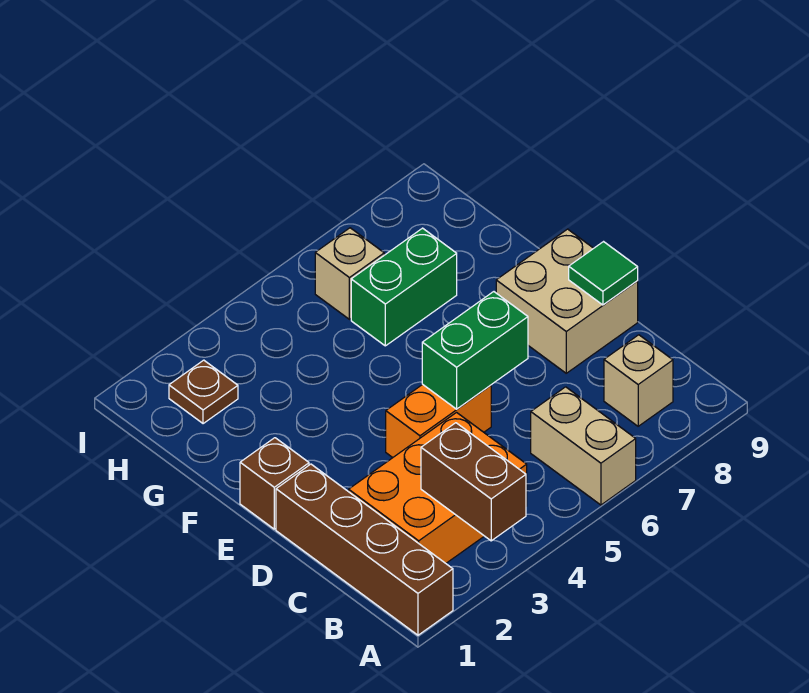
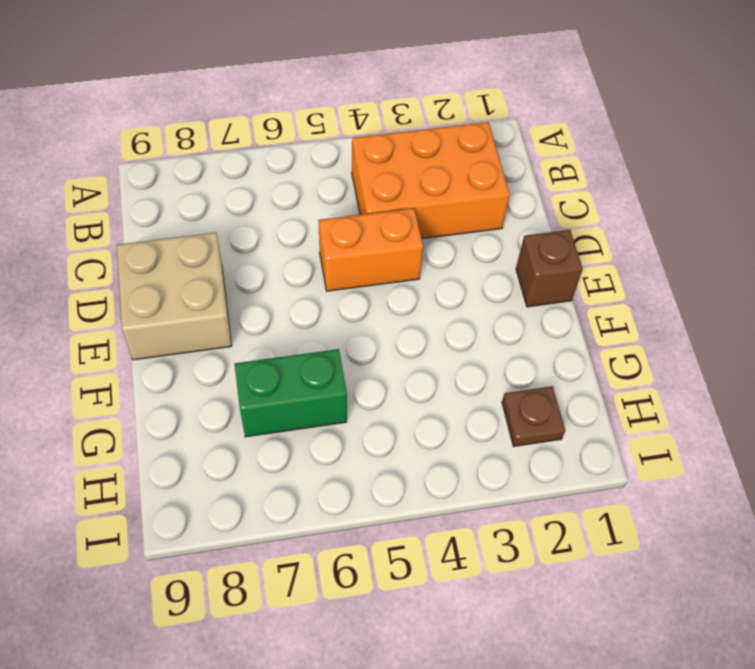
none -> brown brick A1:D1 level 1
none -> tan brick A6:B6 level 1
none -> tan brick B8 level 1

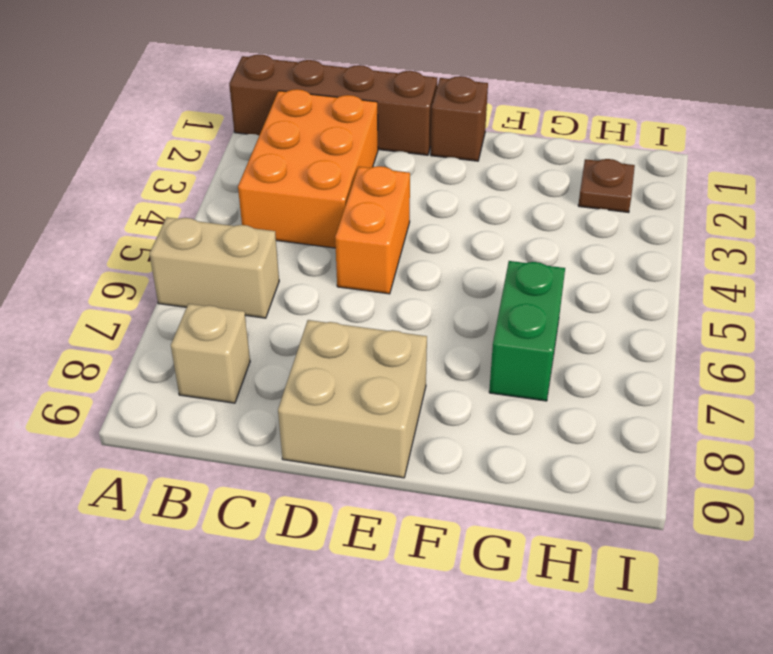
none -> tan brick H6 level 1
none -> brown brick A3:B3 level 2
none -> green brick D5:D6 level 2

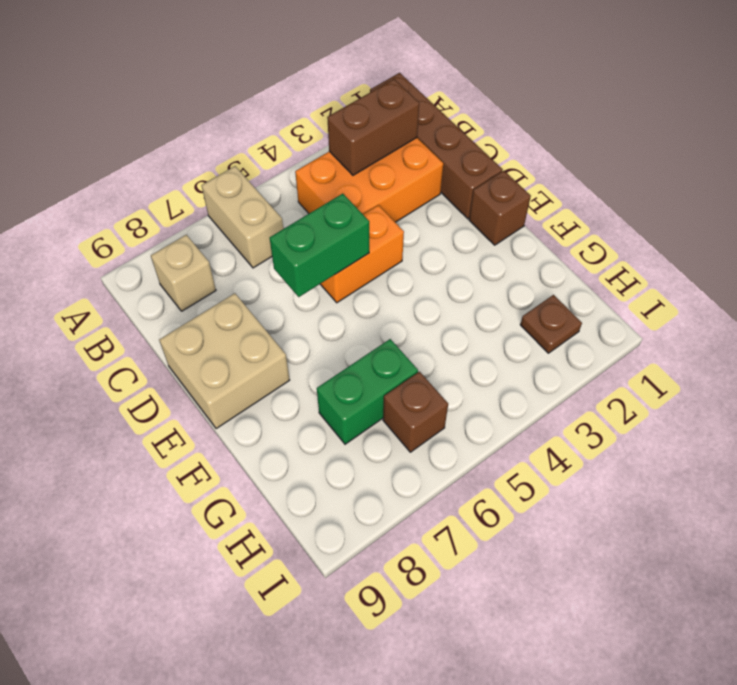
brown brick B2:B3 level 2 -> brown brick A3:B3 level 2
brown brick H6 level 1 -> tan brick H6 level 1
none -> green tile D9 level 2

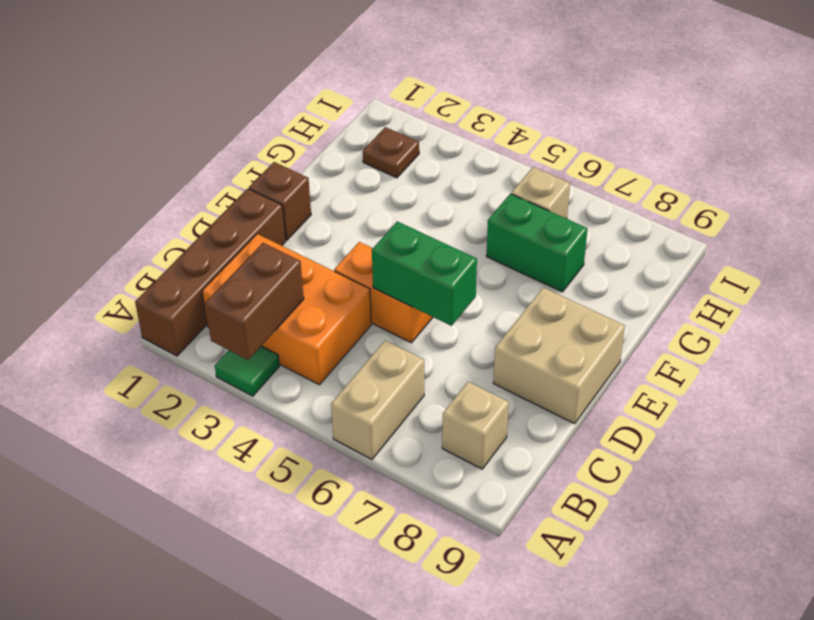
green tile A3 level 1 -> green tile D9 level 2

